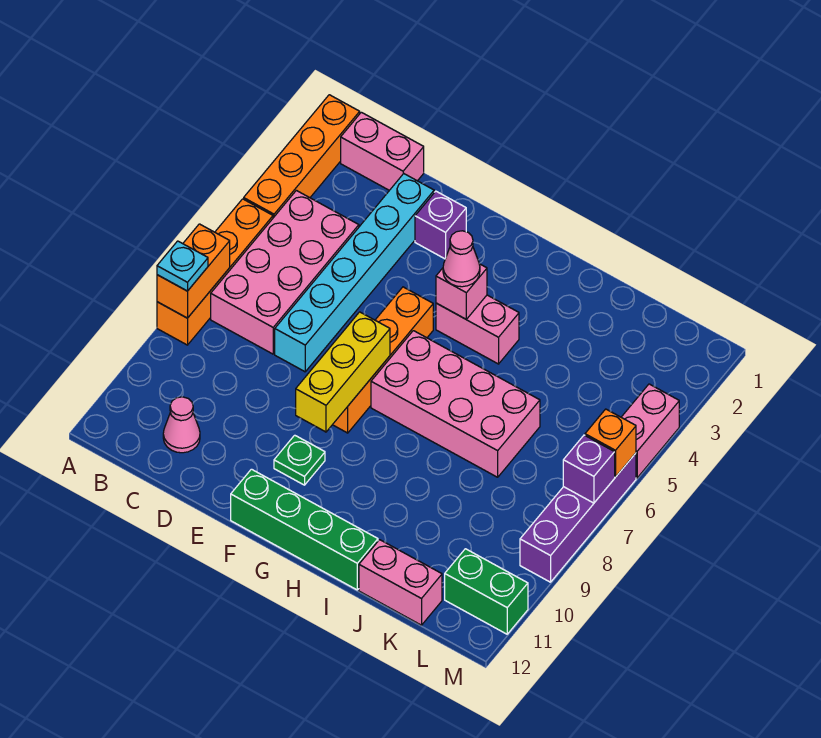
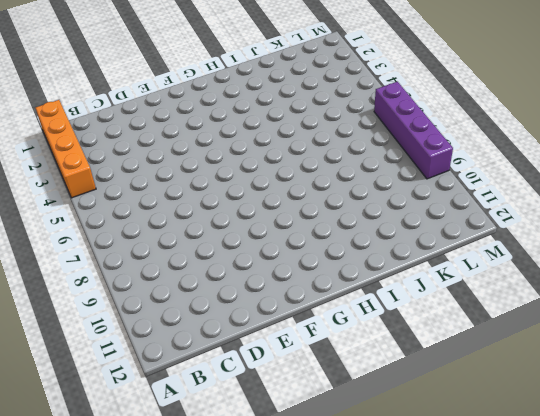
none -> orange brick A5:A8 level 1
none -> pink brick B1:C1 level 1
none -> pink brick B4:C7 level 1

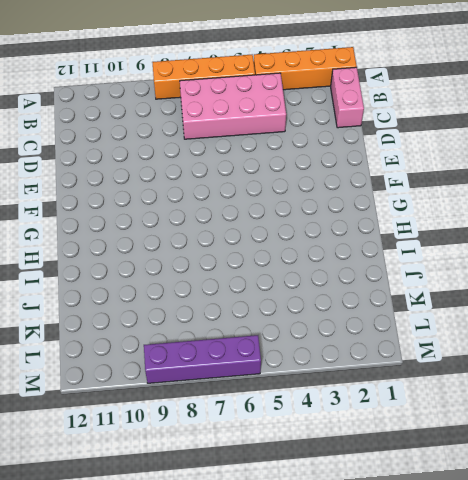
none -> pink cone C11 level 1
none -> cyan brick D2:D7 level 1
none -> purple brick E2 level 1

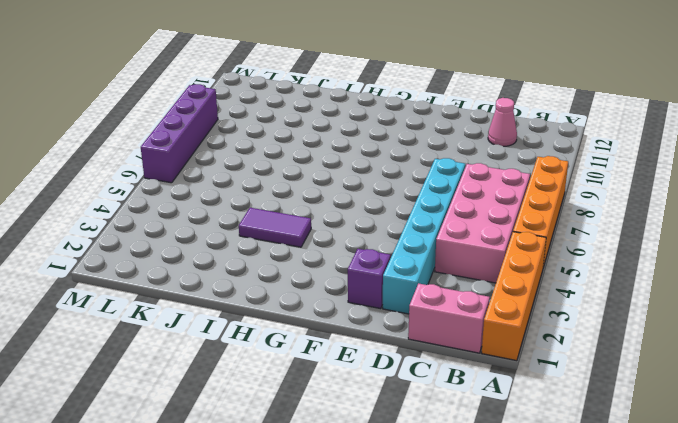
purple tile H4:I4 level 1 -> pink brick G4:H4 level 1
none -> orange brick F5:F8 level 1
none -> green plate F10 level 1
none -> green brick F12:I12 level 1

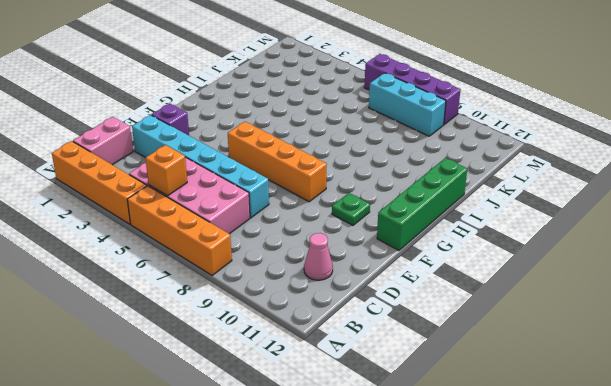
orange brick B5 level 2 -> orange brick M6 level 2
cyan brick L7:L9 level 1 -> none
none -> pink brick G4:H4 level 1
none -> pink brick G6:J7 level 1
none -> pink brick J12:K12 level 1

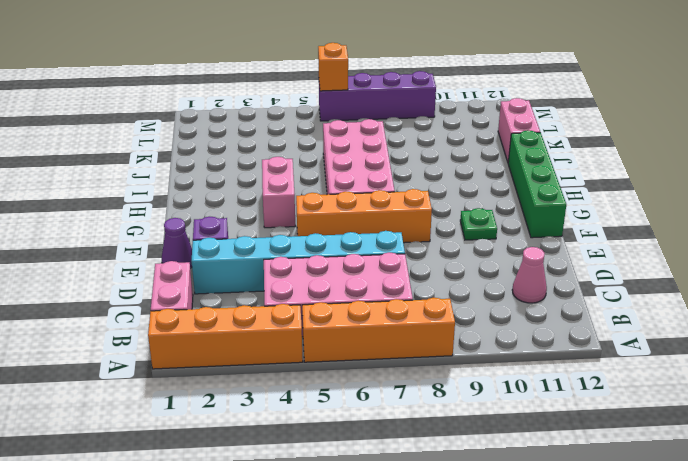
purple cone E1 level 1 -> none
none -> green brick L11:M11 level 1
none -> pink brick M4:M5 level 1
none -> orange brick A7:A8 level 2

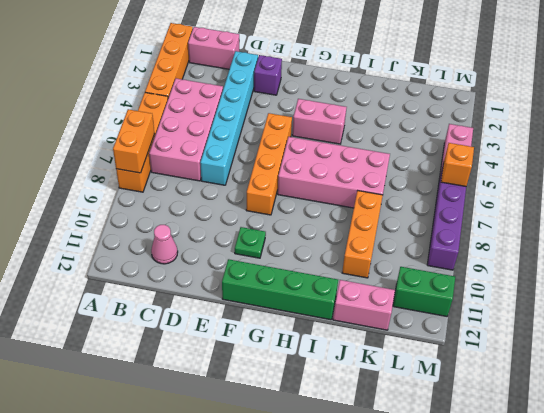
orange brick J8:J10 level 1 -> none
none -> yellow brick F7:F9 level 2
none -> pink brick G4 level 2
none -> purple brick M7 level 2

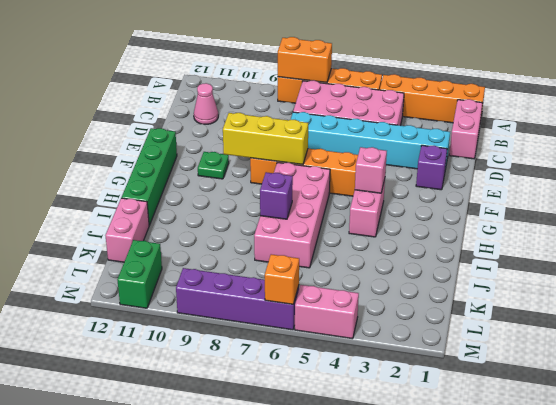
purple brick I7 level 2 -> purple brick M7 level 2
none -> cyan plate A8 level 3
none -> pink cone G4 level 3

